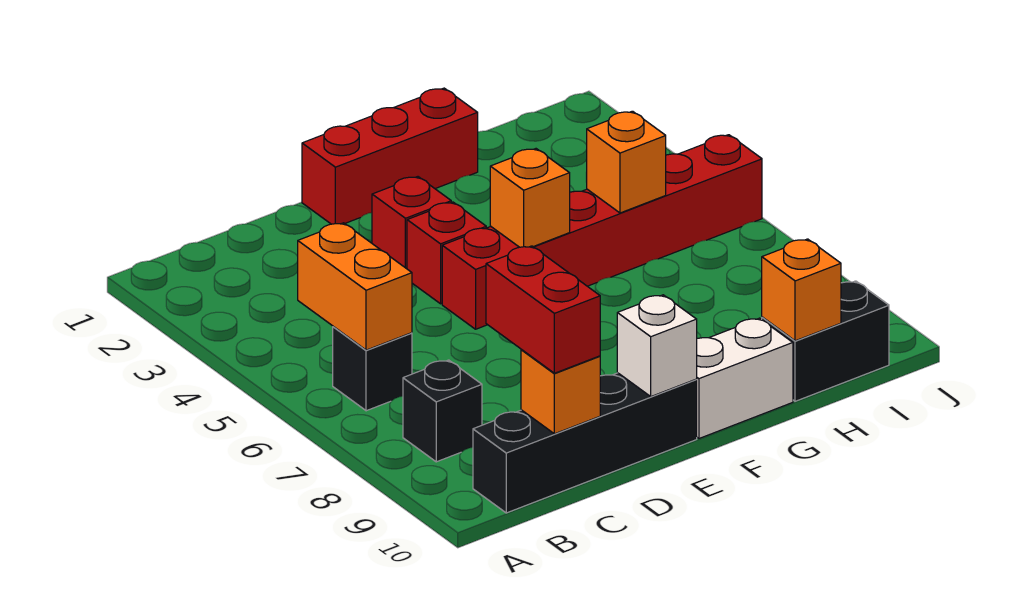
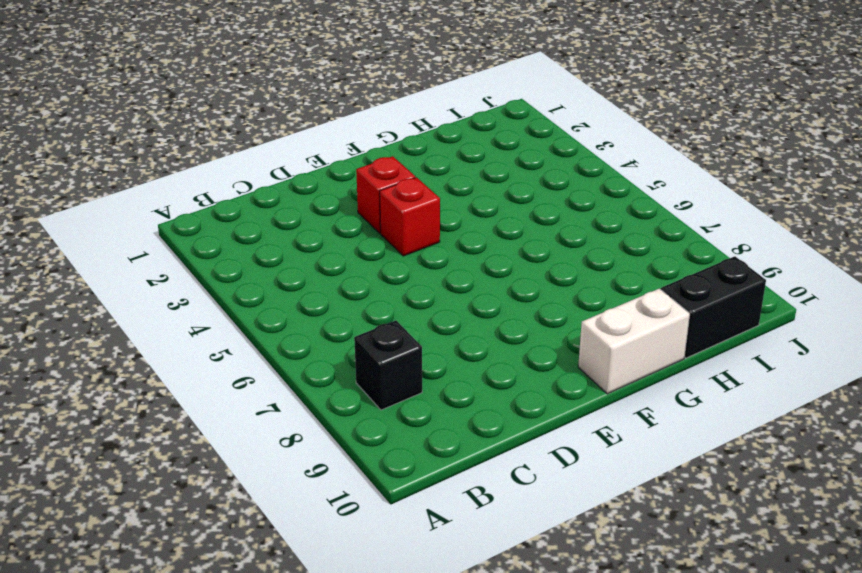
none -> black brick B6 level 1
none -> black brick B10:E10 level 1
none -> red brick E1:G1 level 1

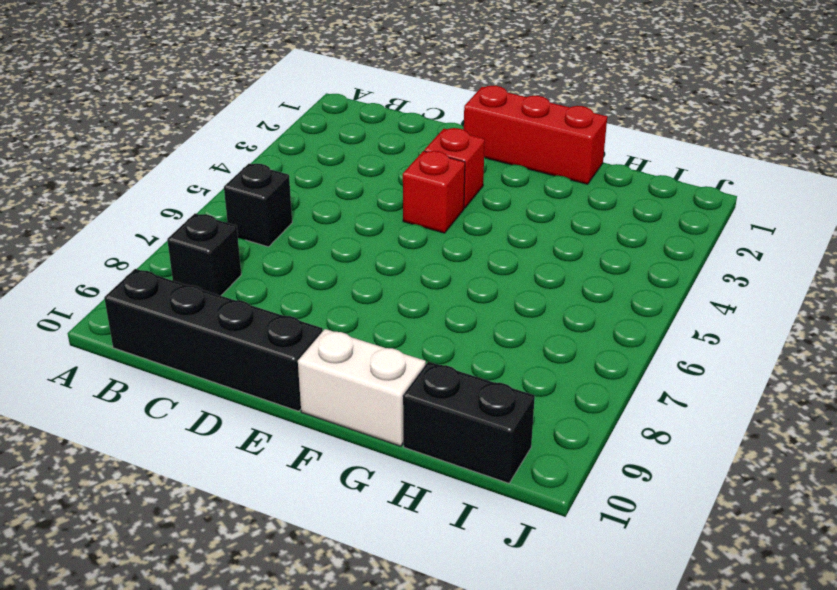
none -> red brick E5:J5 level 1
none -> orange brick B5:B6 level 2
none -> orange brick C10 level 2

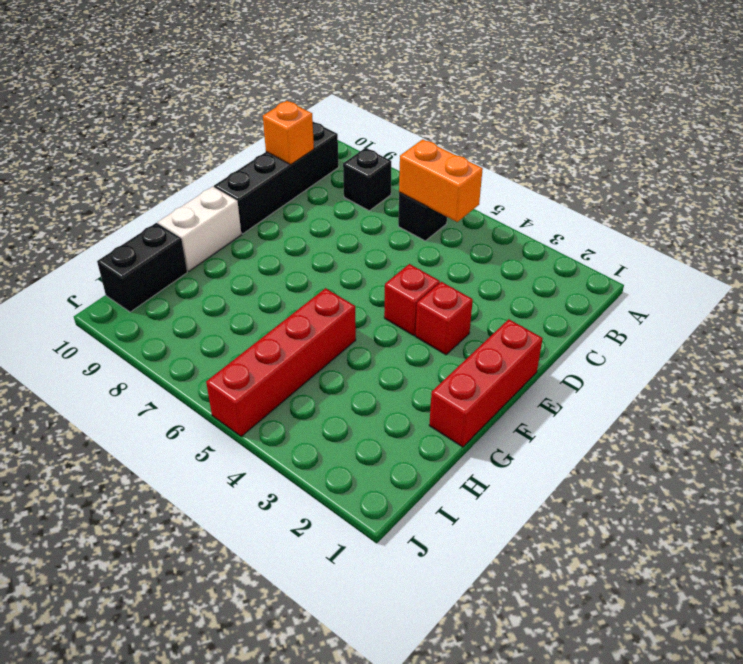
red brick G5:J5 level 1 -> red brick E5:J5 level 1
none -> white brick E10 level 2
none -> orange brick F5 level 2
none -> orange brick H5 level 2

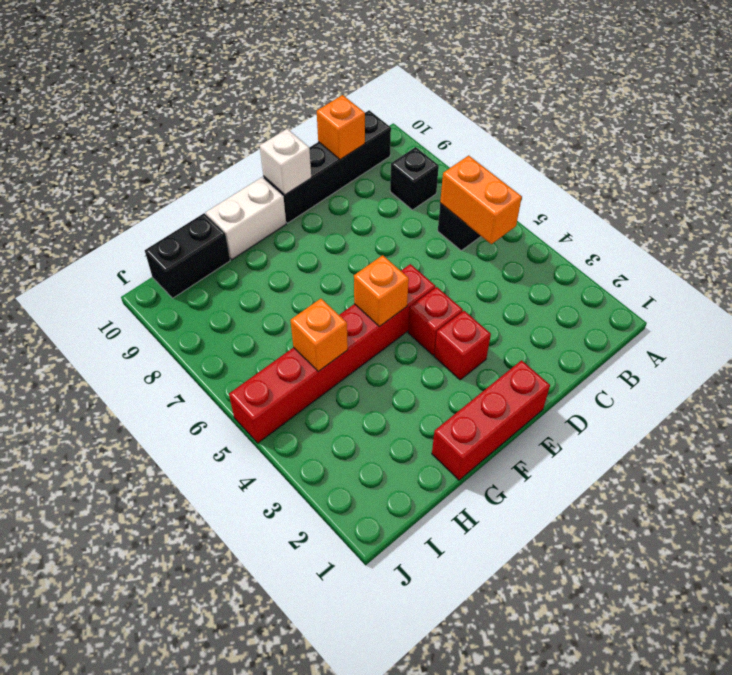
none -> orange brick H10 level 2
none -> red brick C9:C10 level 3

